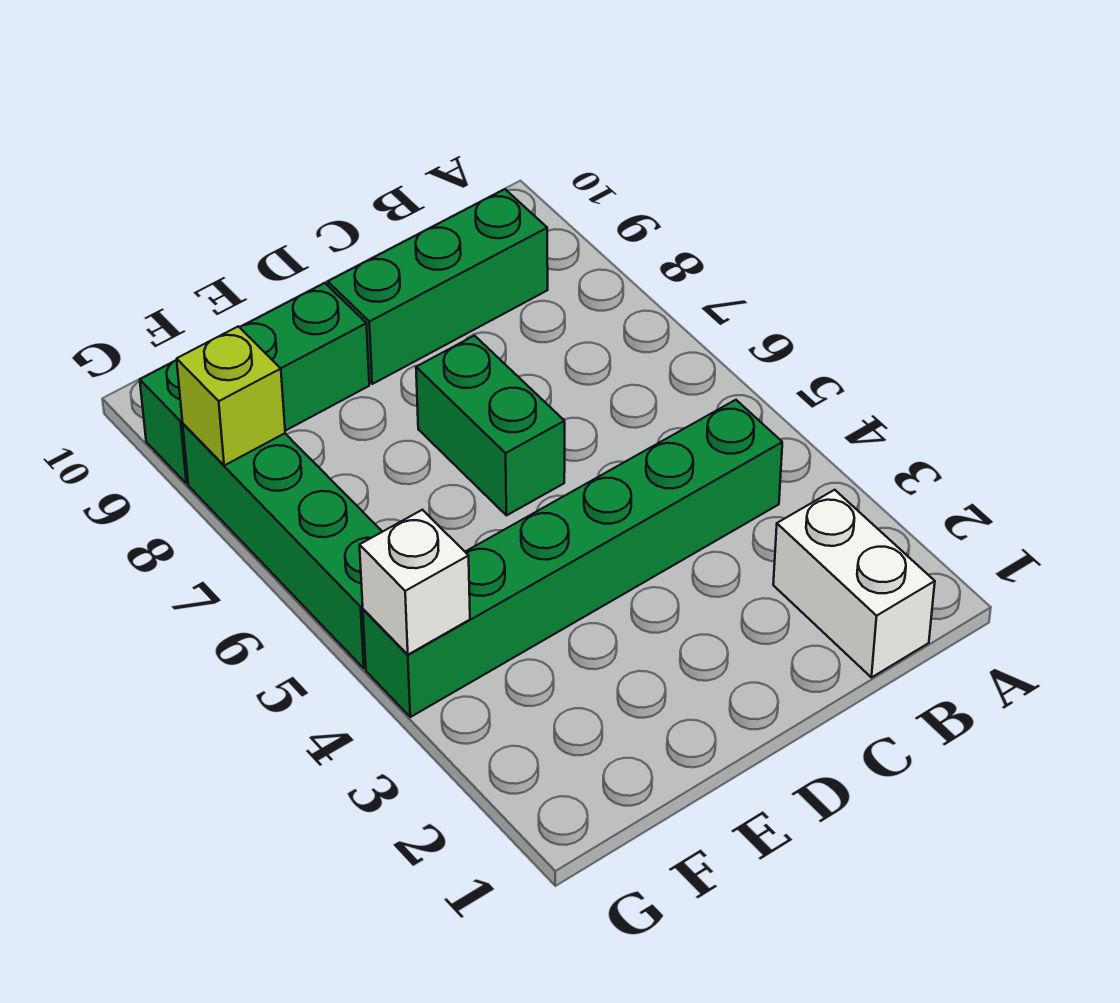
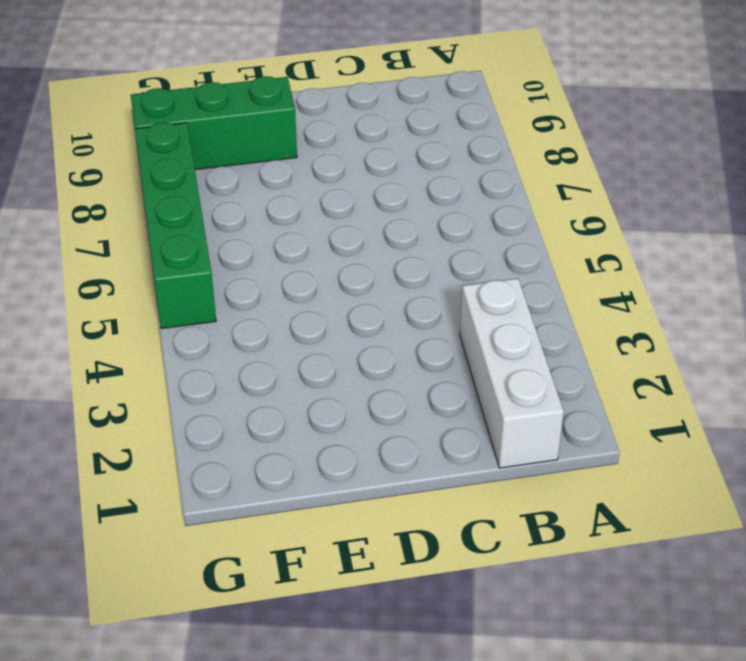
white brick B1:B3 level 1 -> white brick B1:B2 level 1
none -> green brick B4:G4 level 1
none -> green brick B9:D9 level 1

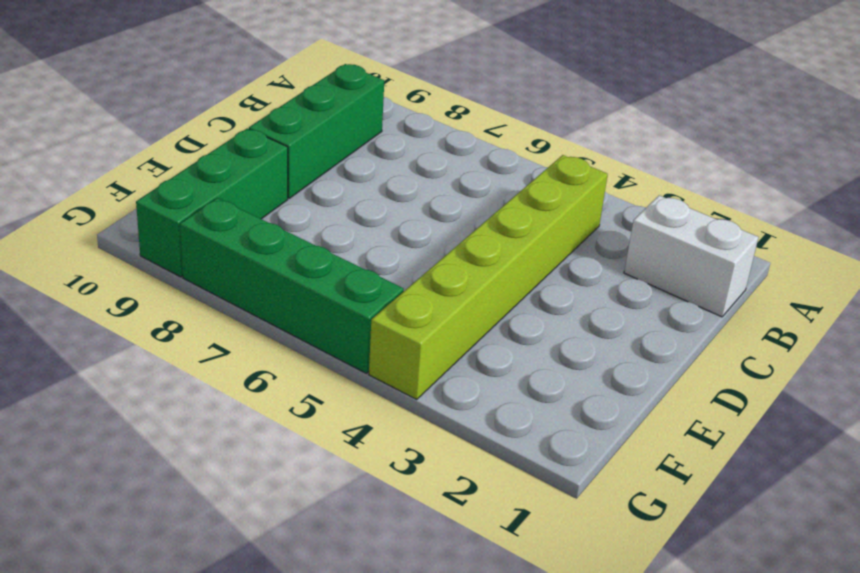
lime brick B4:G4 level 1 -> green brick B4:G4 level 1
none -> green brick D6:D7 level 1
none -> white brick G4 level 2

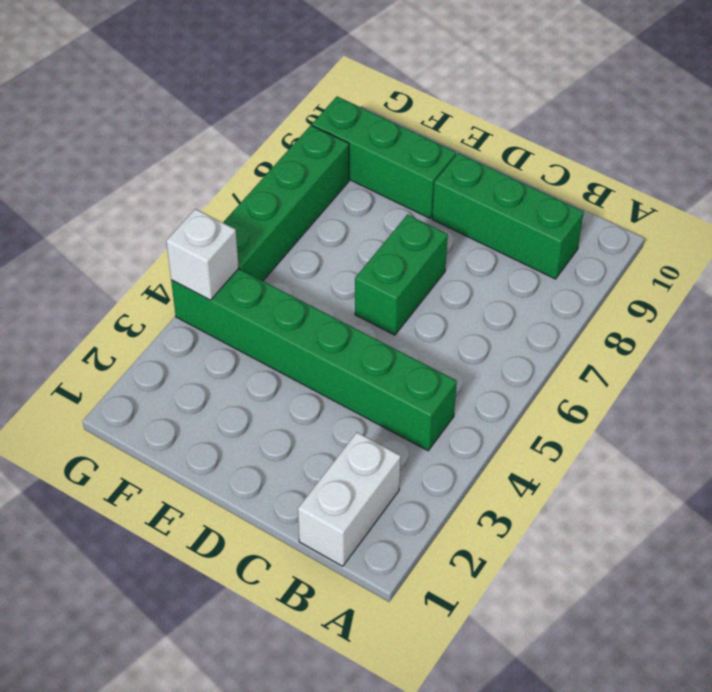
none -> lime brick G8 level 2

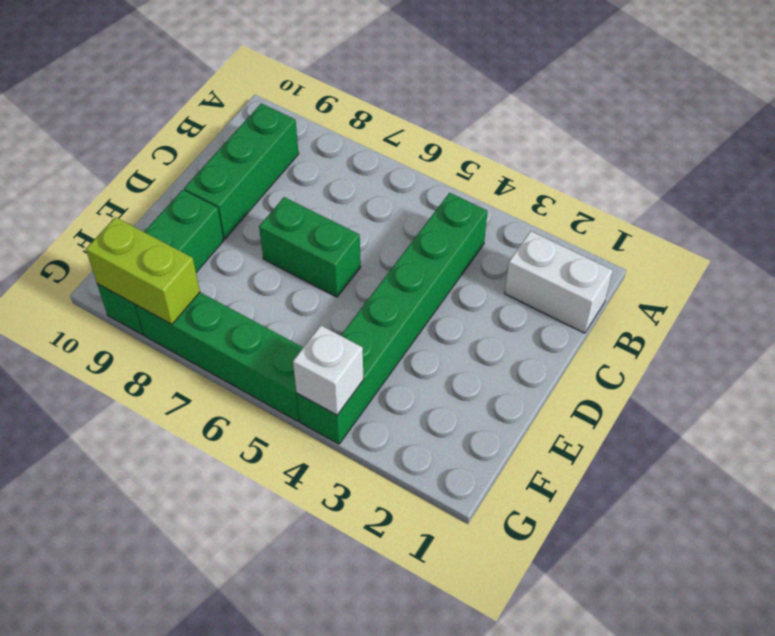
lime brick G8:G9 level 2 -> lime brick G8 level 2

